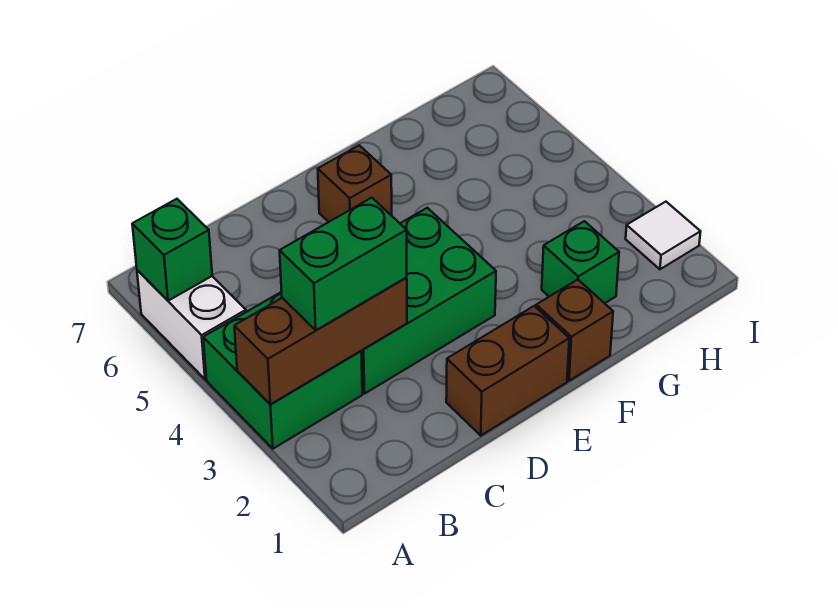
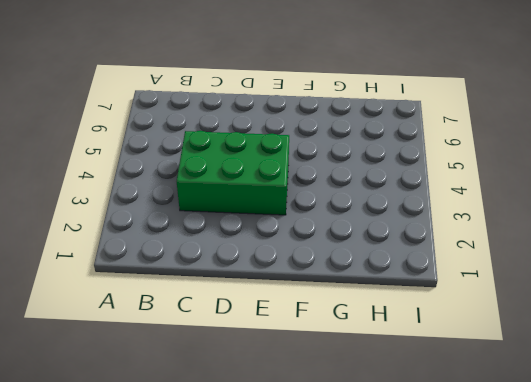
none -> green brick A3:B4 level 1
none -> white brick A5:A6 level 1

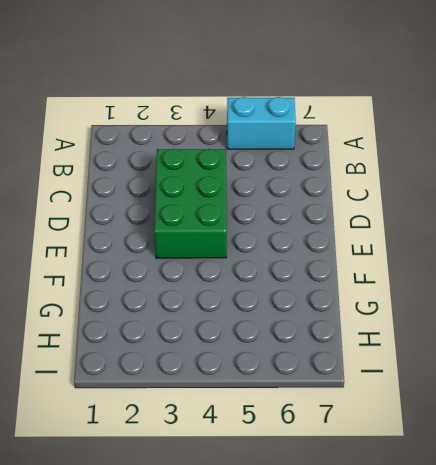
cyan brick A5:A6 level 1 -> white brick A5:A6 level 1
none -> green brick A3:B4 level 1
none -> brown brick D1:E1 level 1

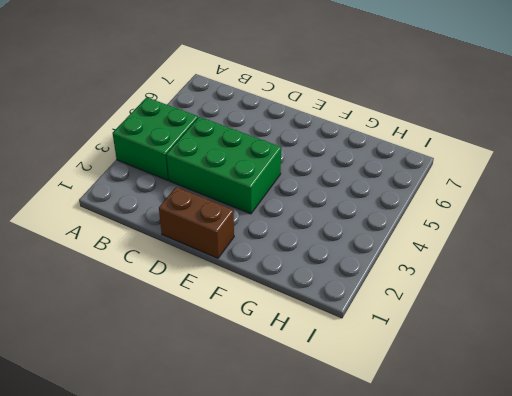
none -> white brick A5:A6 level 1
none -> brown brick E6 level 1

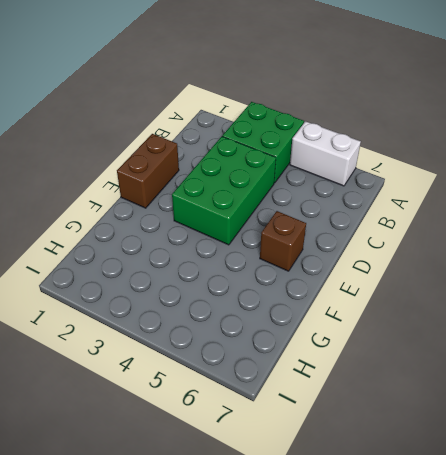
none -> brown brick F1 level 1
none -> green brick G2 level 1

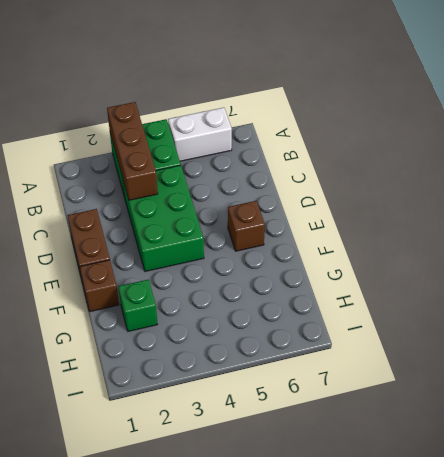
none -> white tile I2 level 1
none -> green brick A6 level 2

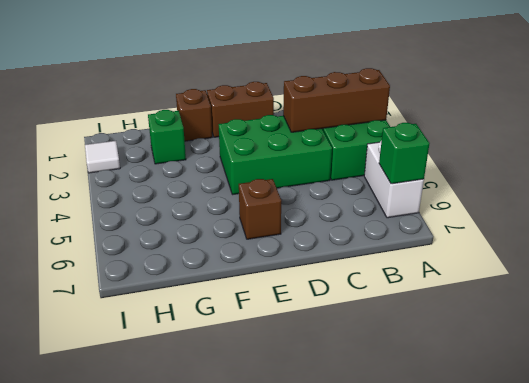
none -> green brick B3:C3 level 3

